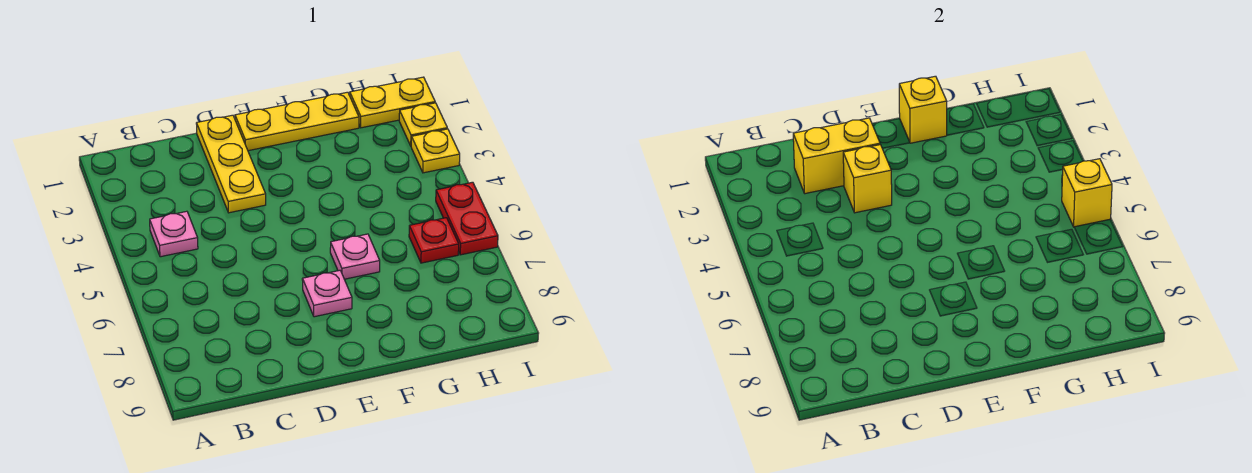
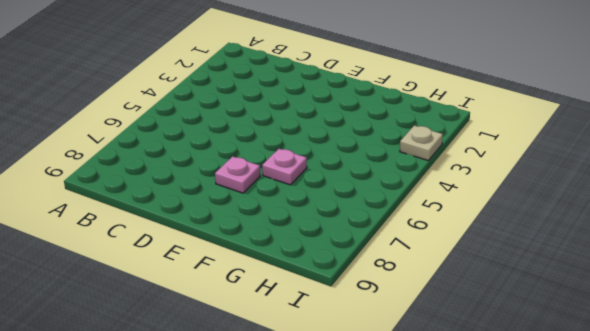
tan plate I3 level 1 -> yellow plate I3 level 1
none -> pink plate B4 level 1
none -> yellow plate D1:D3 level 1
none -> yellow plate E1:G1 level 1

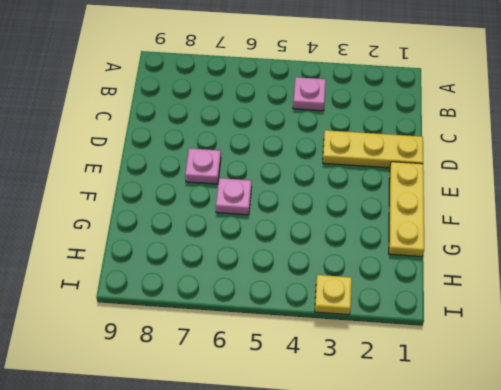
none -> yellow plate H1:I1 level 1
none -> red plate H6 level 1
none -> yellow plate I2 level 1

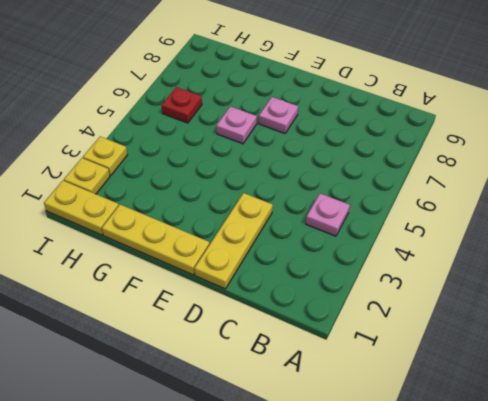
none -> red plate I5:I6 level 1
none -> yellow brick C2:D2 level 2
none -> yellow brick D3 level 2

